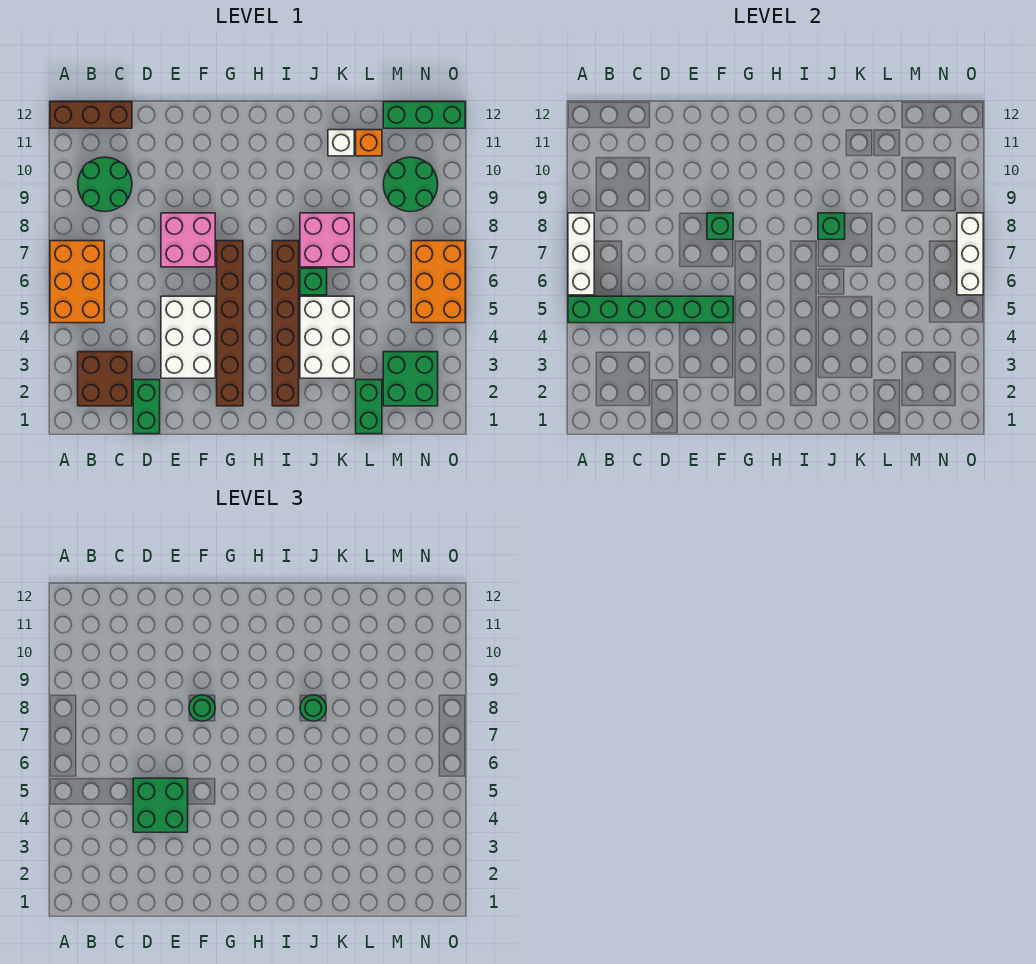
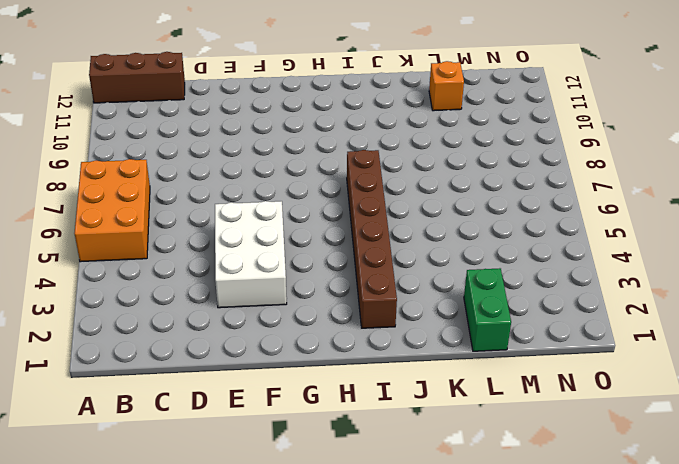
none -> brown brick B2:C3 level 1
none -> green round brick B9:C10 level 1
none -> green brick D1:D2 level 1

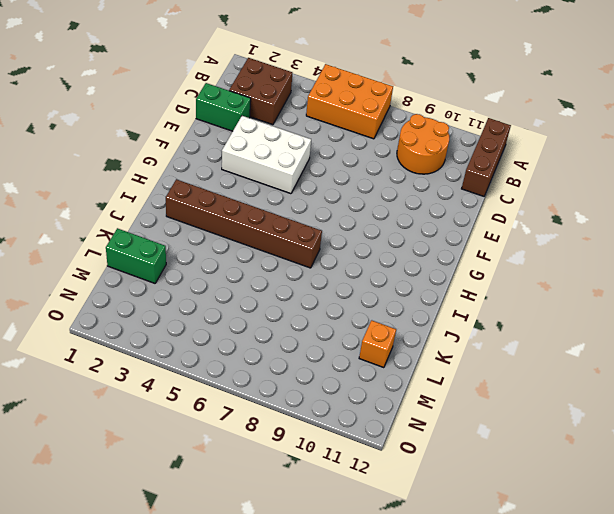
orange round brick B9:C10 level 1 -> green round brick B9:C10 level 1
none -> pink brick E7:F8 level 1
none -> brown brick G2:G7 level 1
none -> white brick J3:K5 level 1

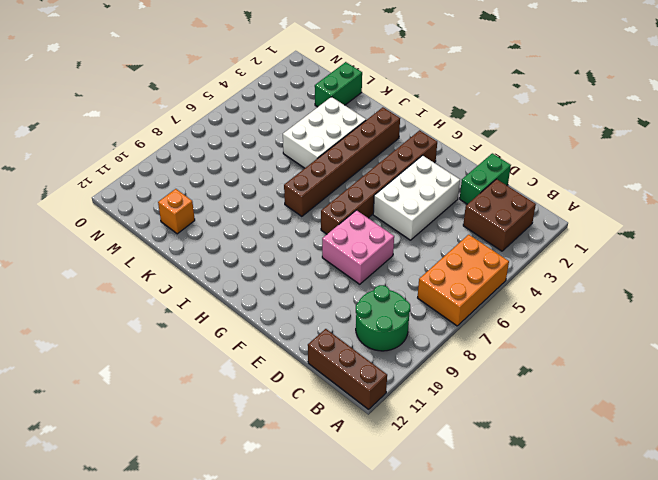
none -> green brick J6 level 1
none -> pink brick J7:K8 level 1
none -> white brick K11 level 1

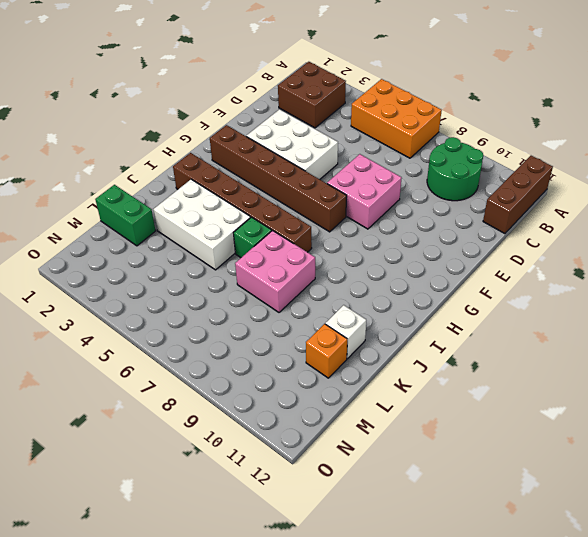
none -> green brick D1:D2 level 1
none -> green brick M2:N3 level 1
none -> green round brick M9:N10 level 1

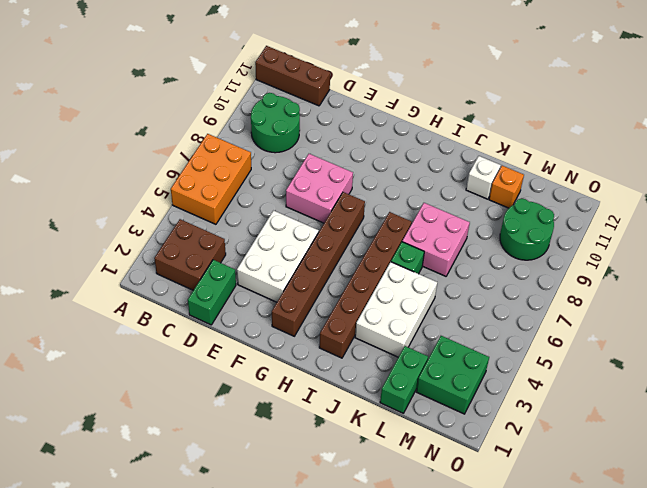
none -> green brick M12:O12 level 1
none -> orange brick N5:O7 level 1
none -> green brick A5:F5 level 2

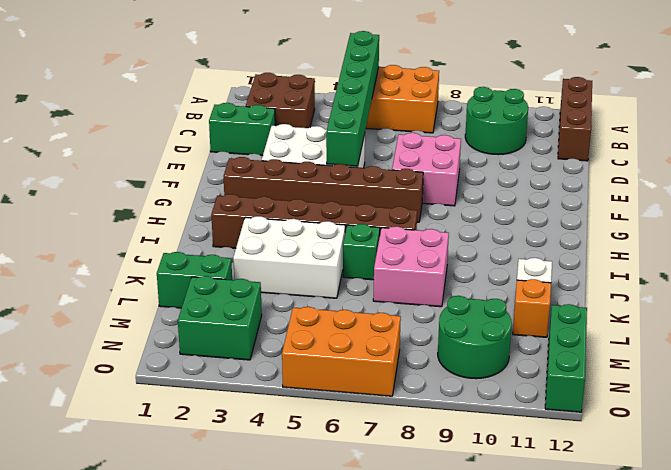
none -> white brick A6:A8 level 2
none -> green brick F8 level 2
none -> green brick J8 level 2

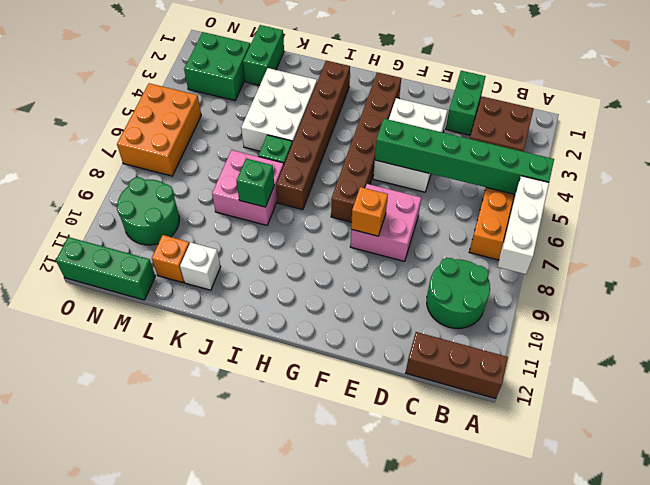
orange brick F8 level 2 -> green brick F8 level 2
none -> white brick O6:O8 level 2
none -> green brick D4:E5 level 3
none -> green round brick F8 level 3

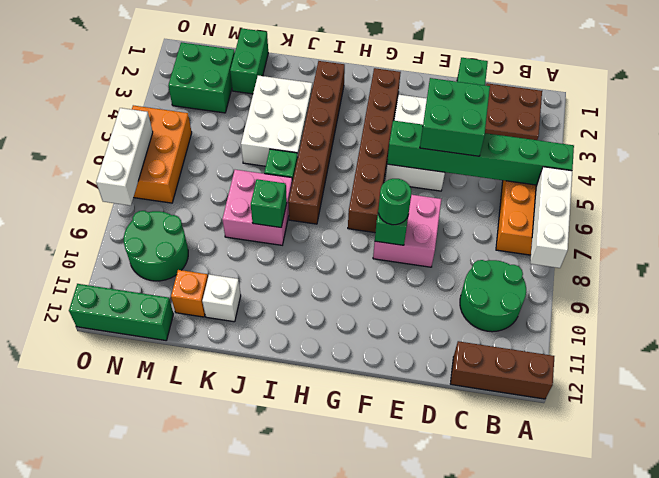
none -> green round brick J8 level 3

